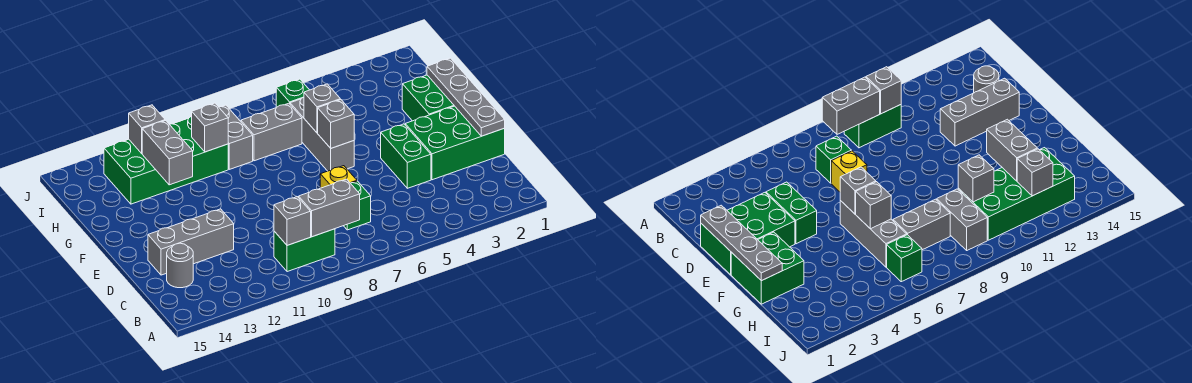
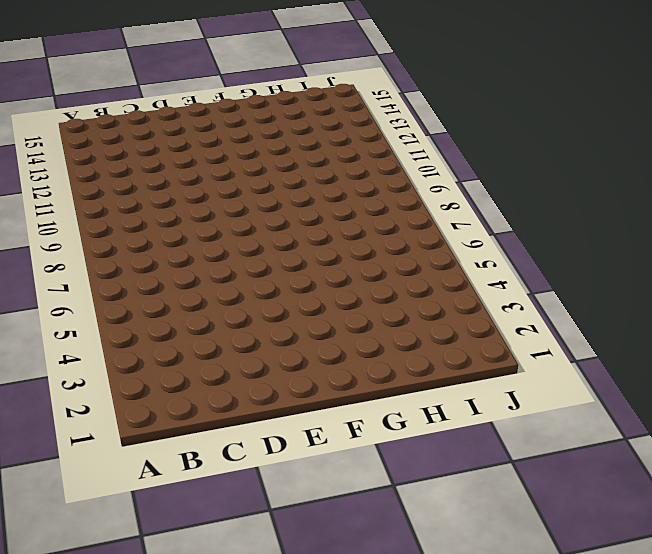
none -> green brick B9:B10 level 1
none -> green brick C7 level 1
none -> grey round brick C14 level 1

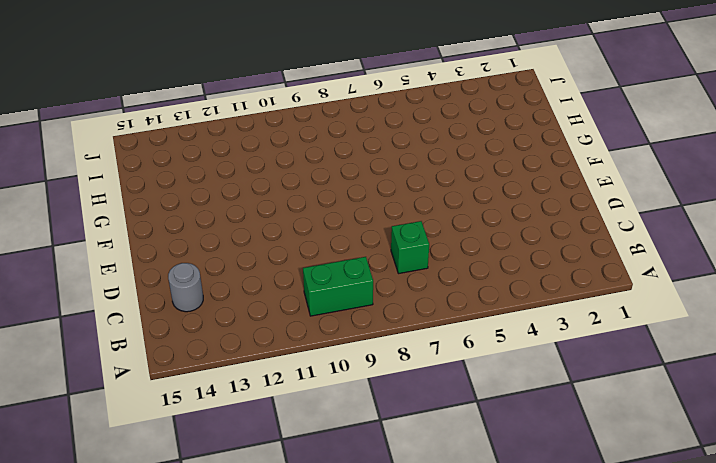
none -> green brick D1:E3 level 1
none -> green brick D4:E4 level 1
none -> yellow brick D7 level 1

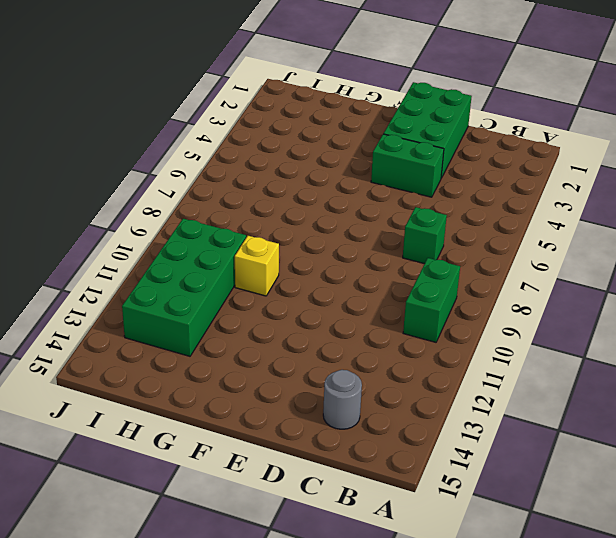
yellow brick G10 level 1 -> yellow brick D7 level 1
none -> grey brick D12:D14 level 1
none -> green brick F1:G2 level 1
none -> grey brick F6:H6 level 1

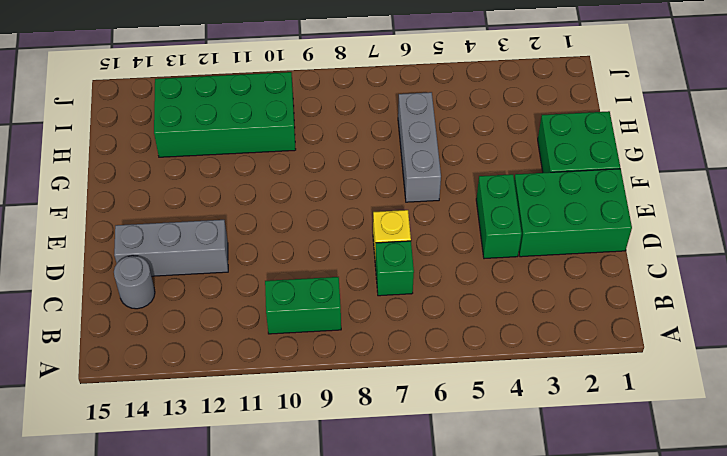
none -> grey brick H7:H8 level 1
none -> grey brick H9:I9 level 1
none -> green brick I6 level 1

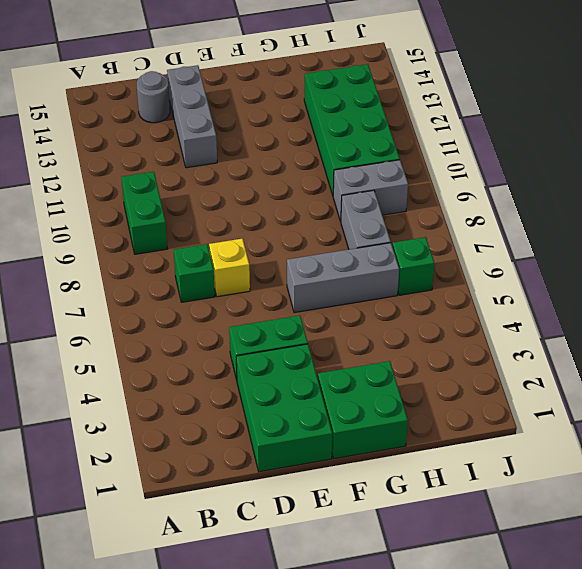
none -> grey brick B8:B9 level 2
none -> grey brick B10 level 2
none -> grey plate D1:G1 level 2

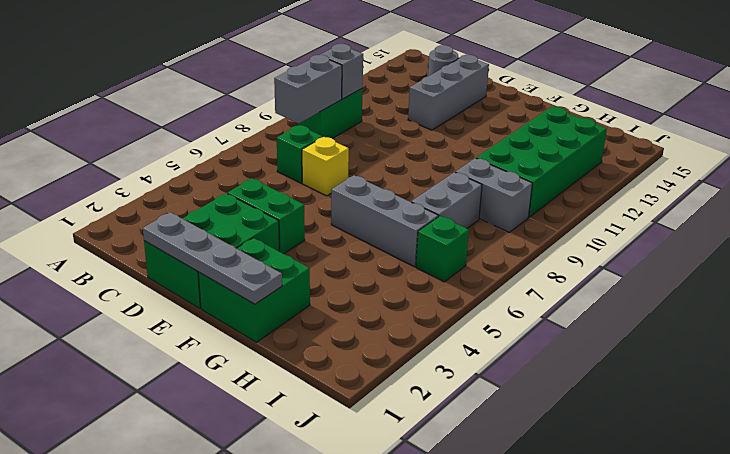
none -> grey brick F6 level 2
none -> grey brick G6 level 2
none -> grey brick G12:H12 level 2

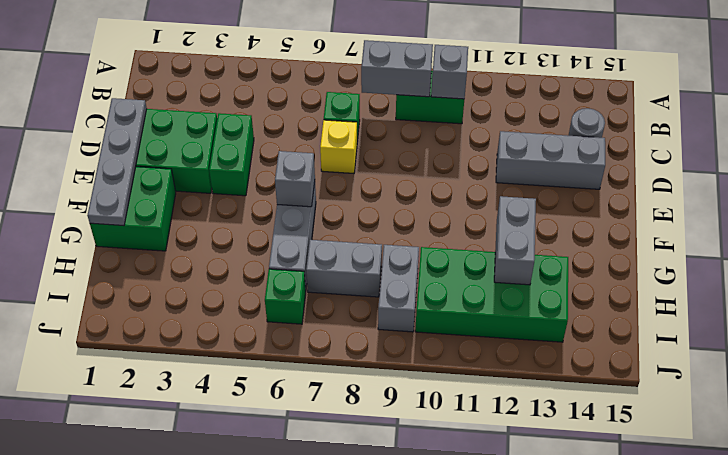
none -> grey brick G6 level 2
none -> grey brick H10 level 2
none -> grey brick I12 level 2

